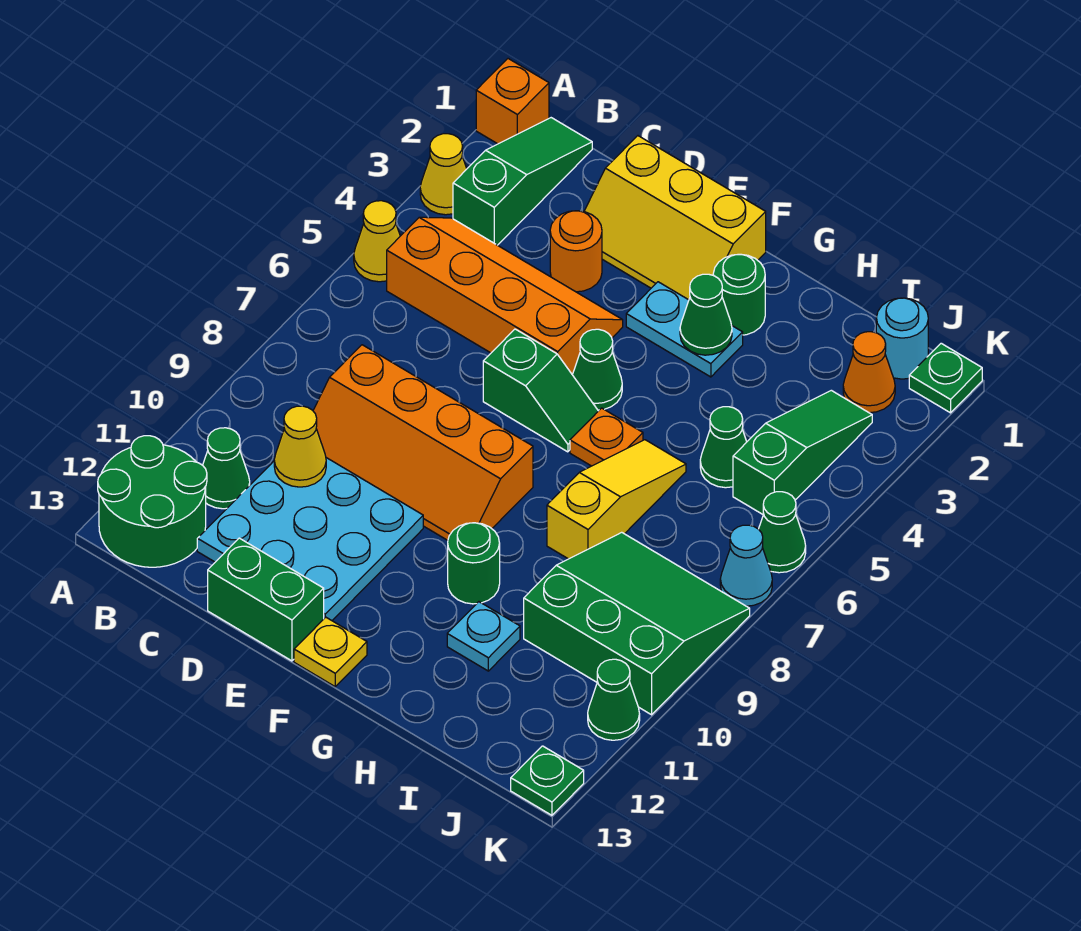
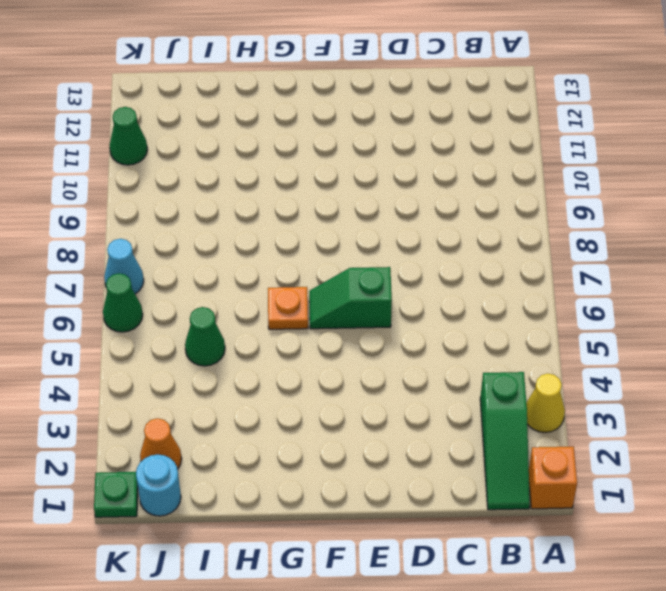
none -> yellow cone A5 level 1
none -> green round brick A12:B13 level 1
none -> orange slope B4:E5 level 1 top 5
none -> green cone B11 level 1

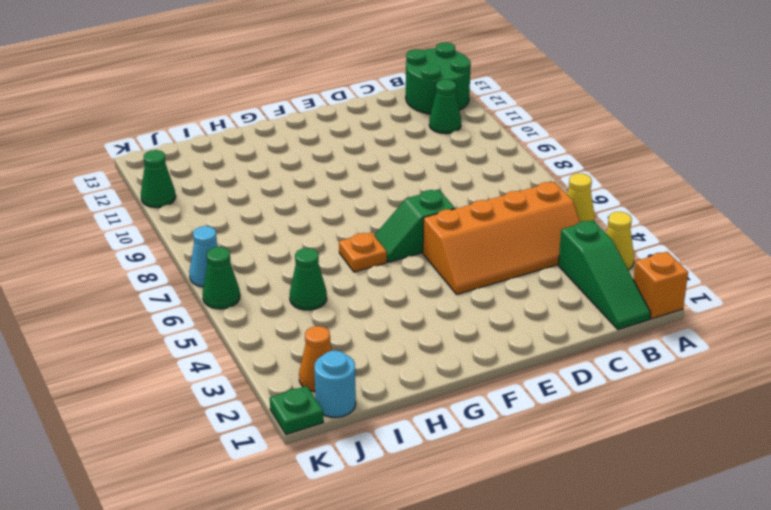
none -> orange slope C8:F9 level 1 top 8
none -> cyan plate C10:E12 level 1
none -> yellow slope D1:F2 level 1 top 1
none -> orange round brick D3 level 1

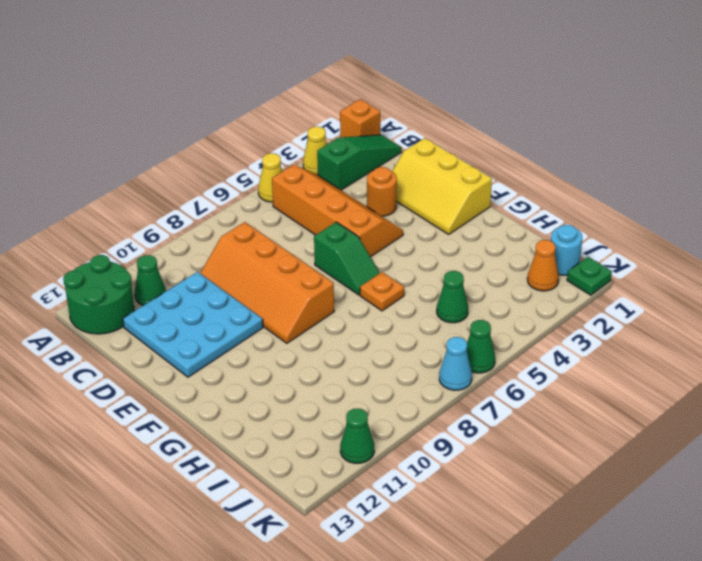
none -> green brick D13:E13 level 1
none -> cyan plate F3:G3 level 1
none -> green cone F5 level 1
none -> yellow plate F13 level 1

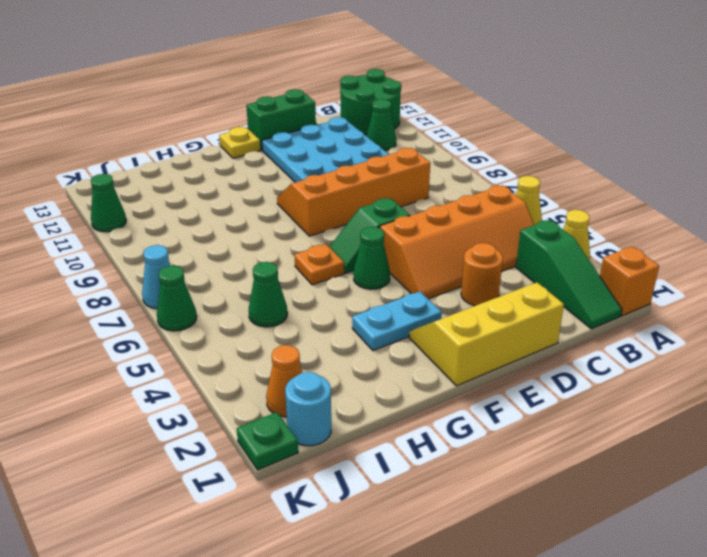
none -> green round brick G2 level 1
none -> green round brick G10 level 1
none -> yellow slope H6:H8 level 1 top 8
none -> cyan plate H11 level 1

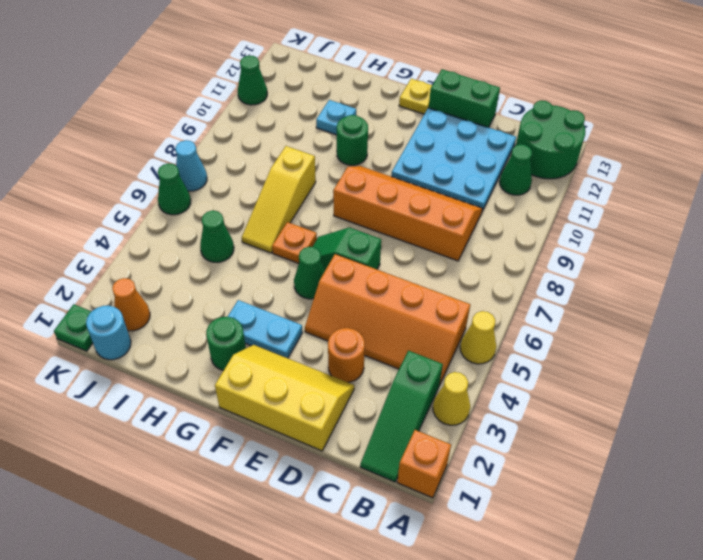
none -> green slope I8:K10 level 1 top 10
none -> green slope J3:J5 level 1 top 5
none -> green plate K13 level 1
none -> yellow cone C10 level 2

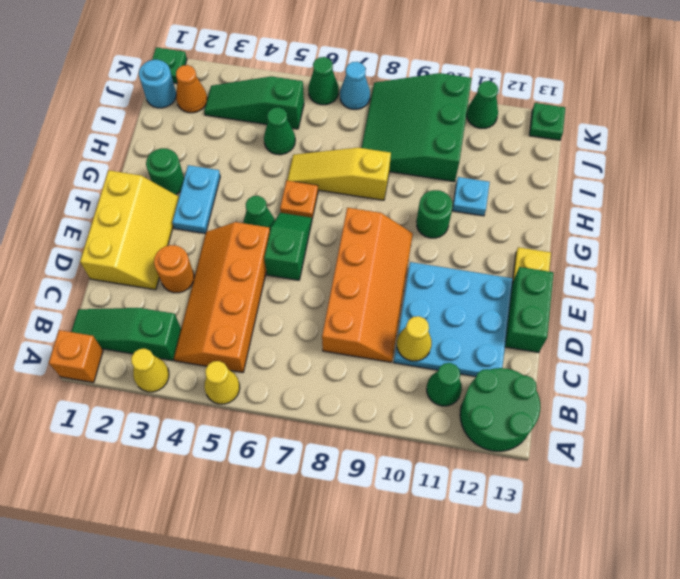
none -> green cone G3 level 2

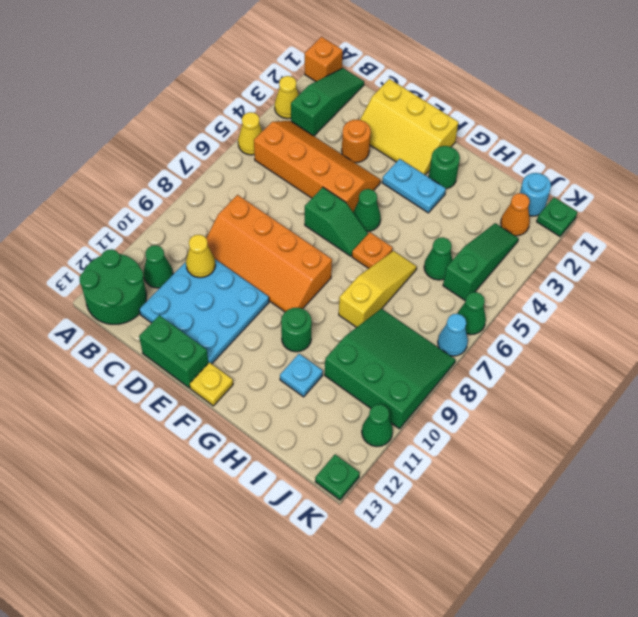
none -> green cone G3 level 2

